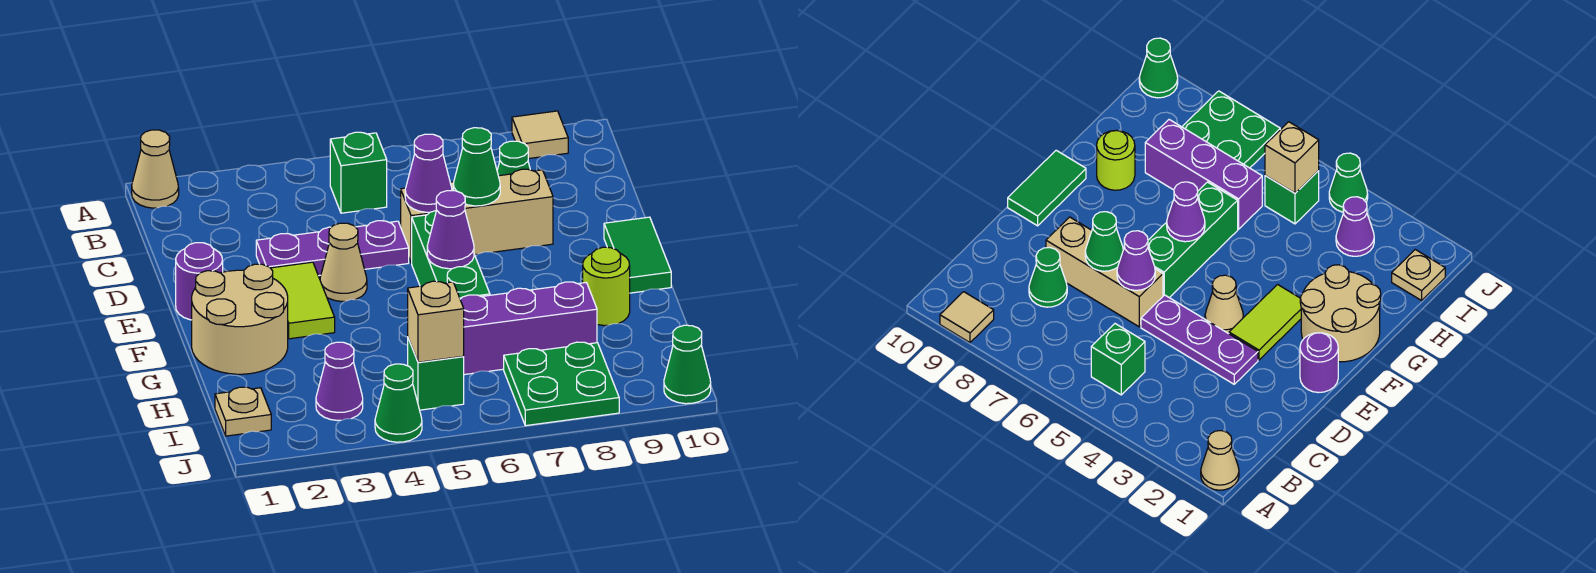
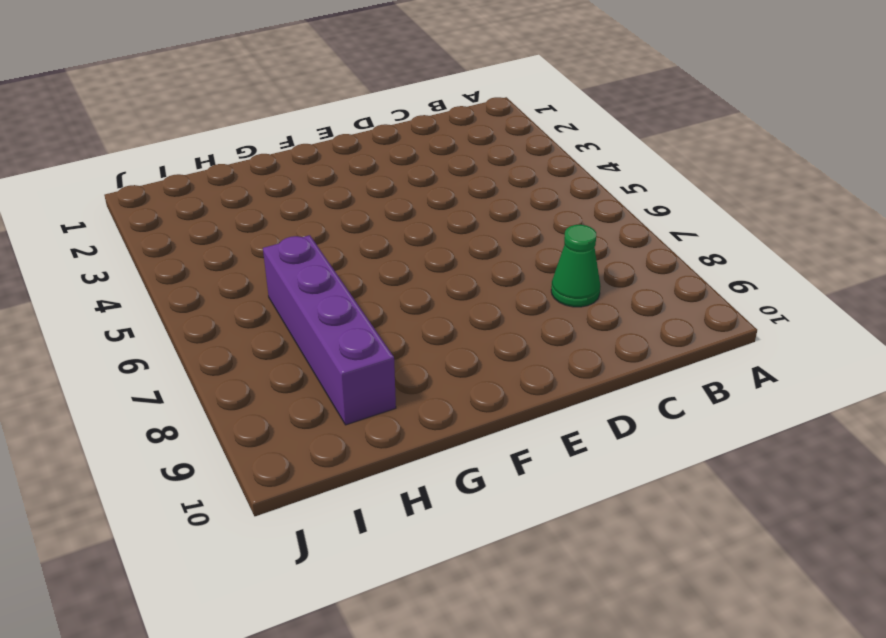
purple brick H6:H9 level 1 -> purple brick H6:H8 level 1
none -> tan cone A1 level 1
none -> tan tile A9 level 1
none -> green brick B5 level 1

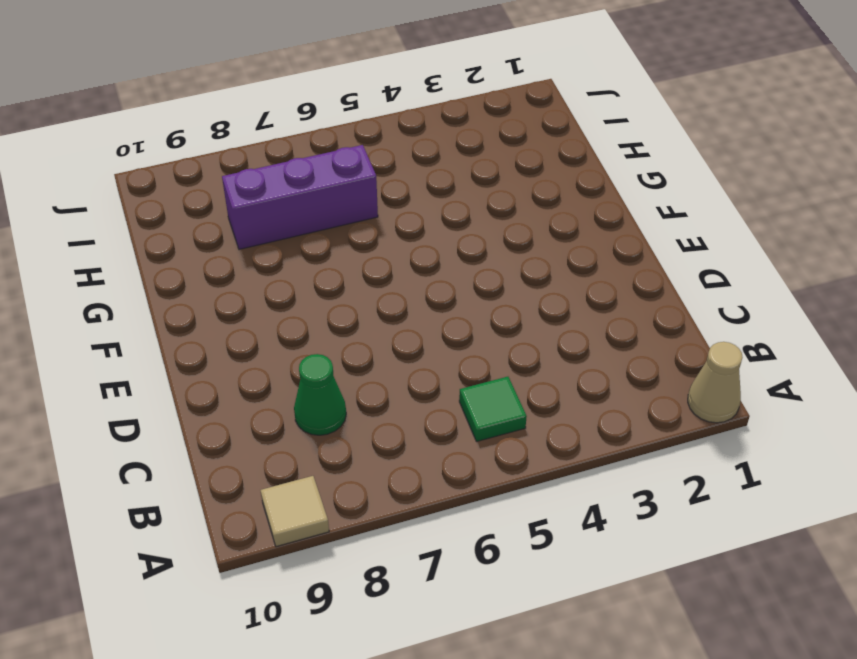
green tile B5 level 1 -> green brick B5 level 1
none -> purple plate D3:D5 level 1
none -> tan brick D6:D8 level 1
none -> purple round brick E1 level 1

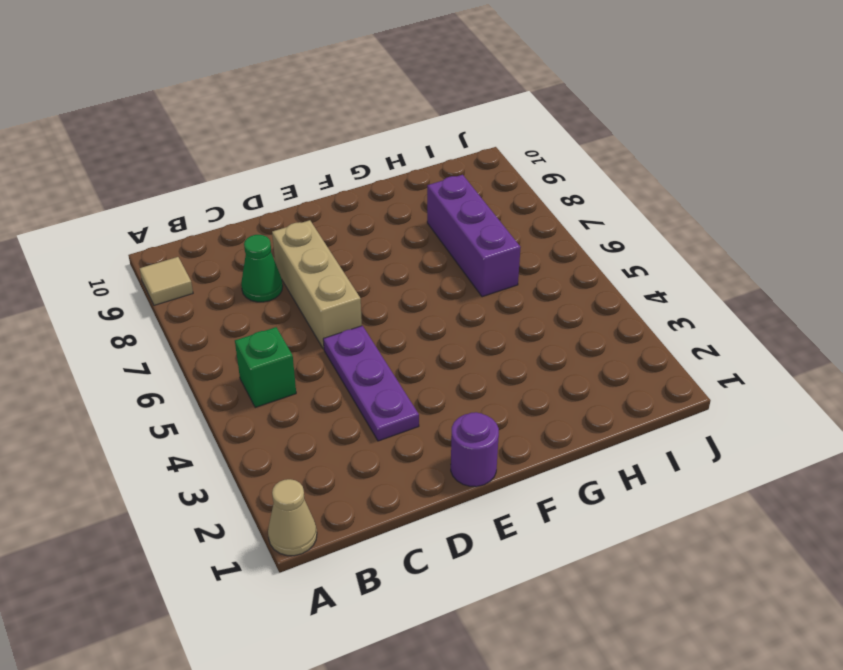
none -> lime tile E3:F3 level 1
none -> tan cone E4 level 1
none -> green brick E6:G6 level 1

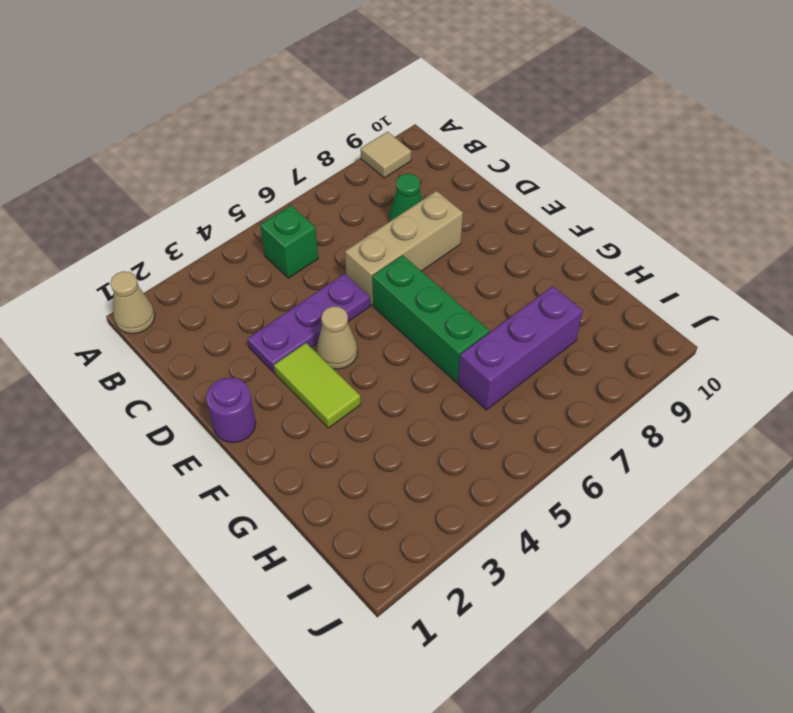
none -> green tile E10:F10 level 1
none -> tan round brick F1:G2 level 1
none -> lime round brick G9 level 1

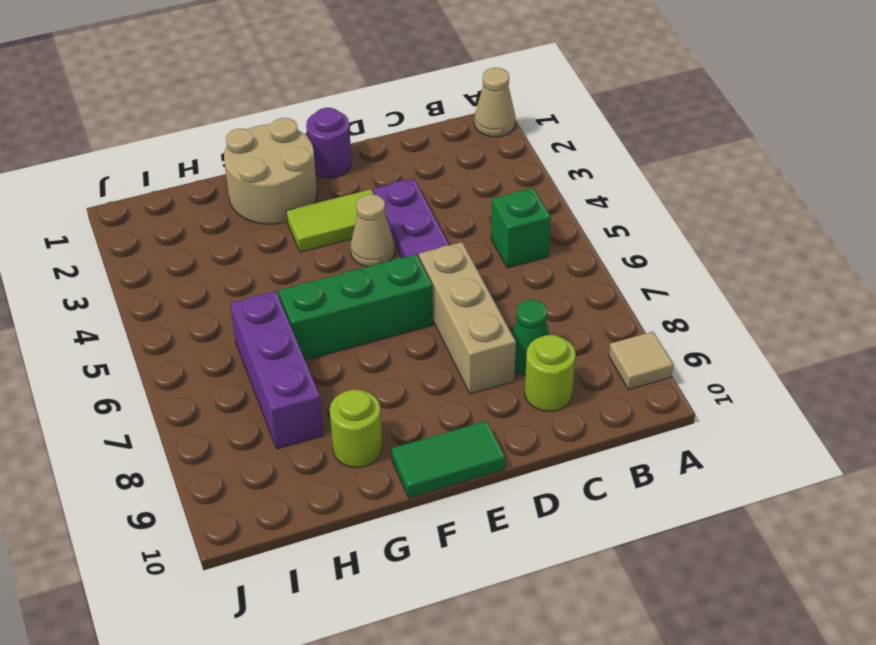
lime round brick C9 level 1 -> none
none -> tan plate I1 level 1
none -> purple cone I3 level 1
none -> green brick I5 level 1

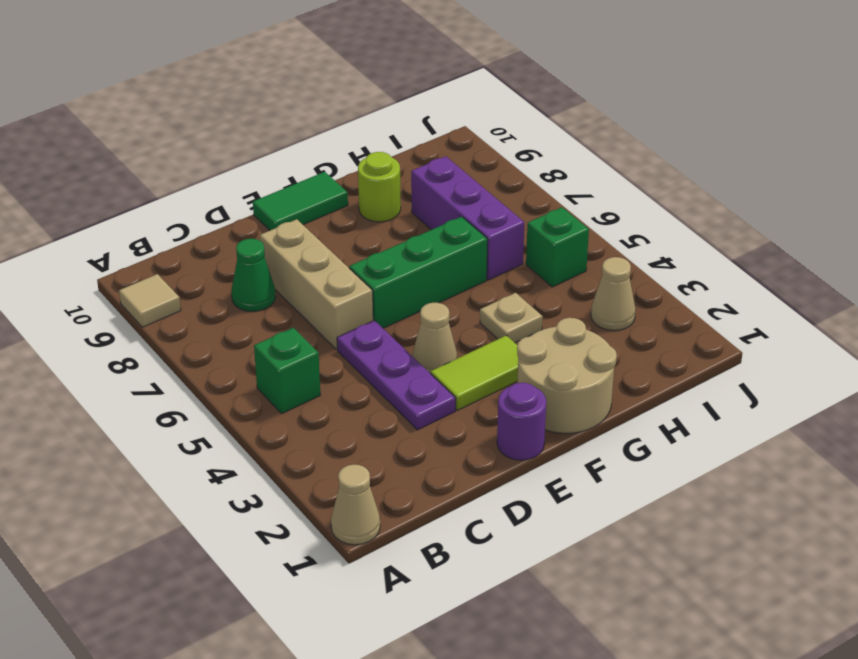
tan plate G4 level 1 -> tan plate I1 level 1
tan cone I3 level 1 -> purple cone I3 level 1
none -> green plate I7:J8 level 1
none -> green cone J4 level 1
none -> green cone J10 level 1

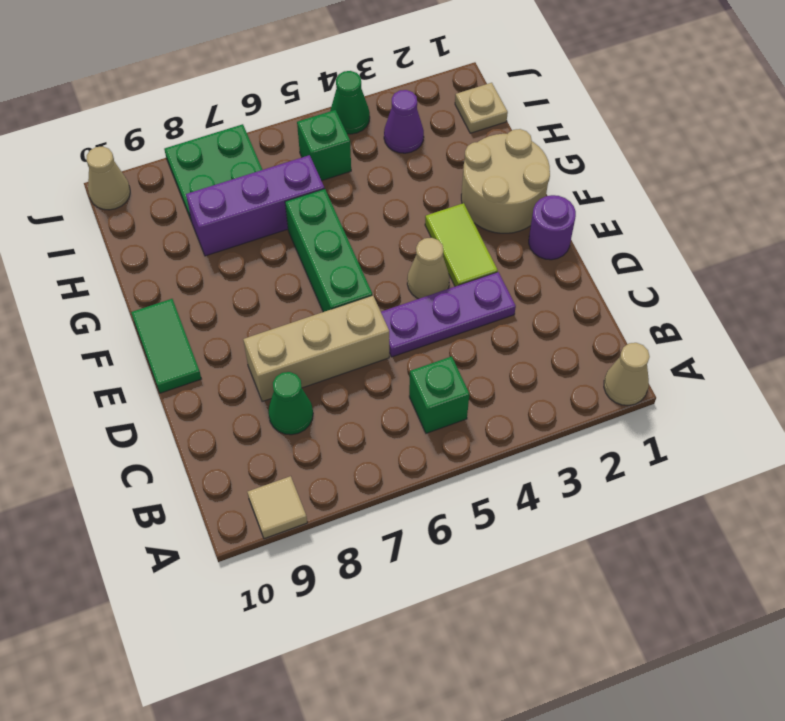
tan cone J10 level 1 -> green cone J10 level 1
none -> lime round brick G9 level 1
none -> purple cone D6 level 2
none -> green cone D7 level 2

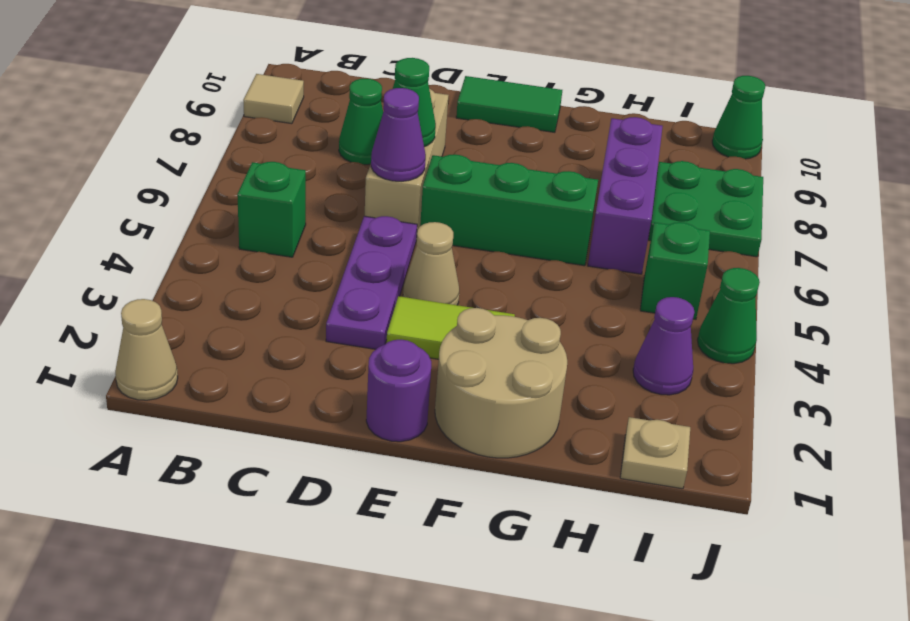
none -> lime round brick G9 level 1
none -> purple cone F6 level 2
none -> tan brick I5 level 2

